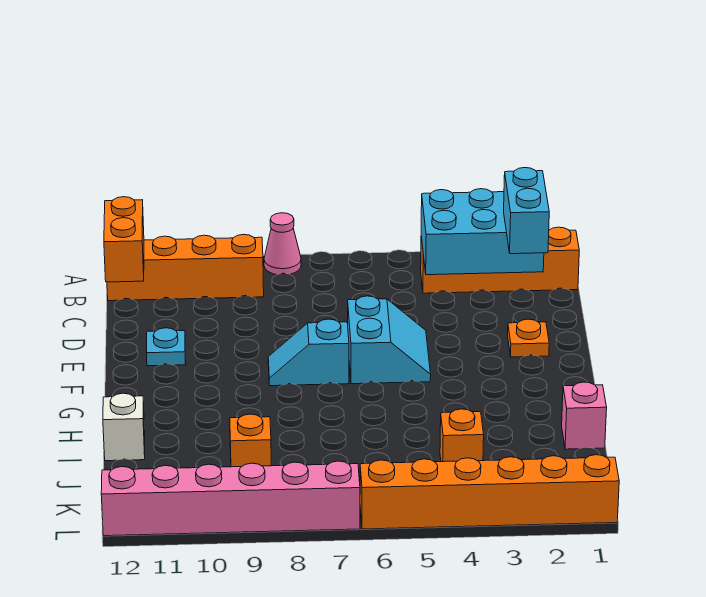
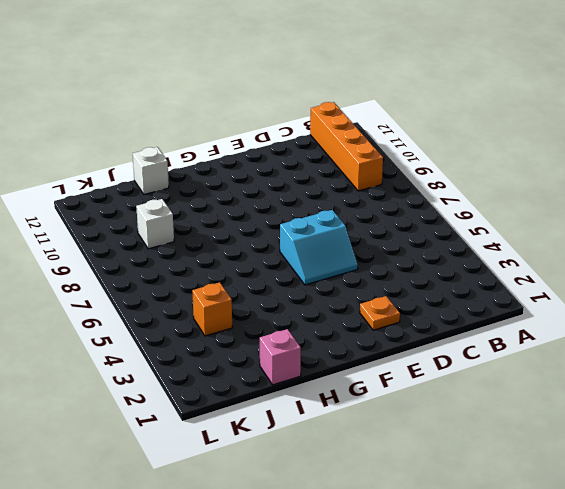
white brick J9 level 1 -> orange brick J9 level 1
none -> pink cone A8 level 1
none -> orange brick B1:B4 level 1
none -> cyan plate E11 level 1

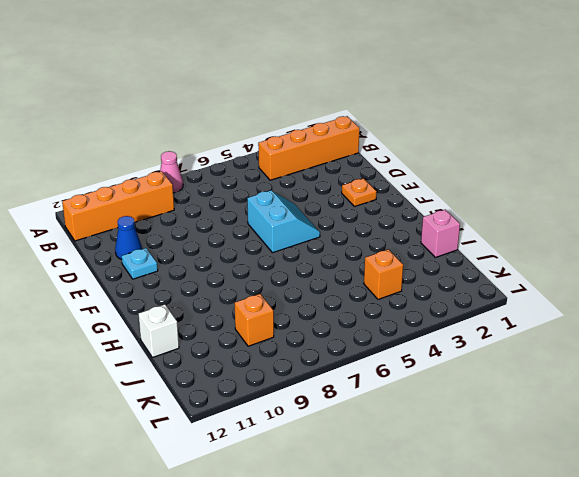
blue cone D11 level 1 -> none
none -> cyan slope F7:F8 level 1 top 7
none -> orange brick L1:L6 level 1
none -> pink brick L7:L12 level 1

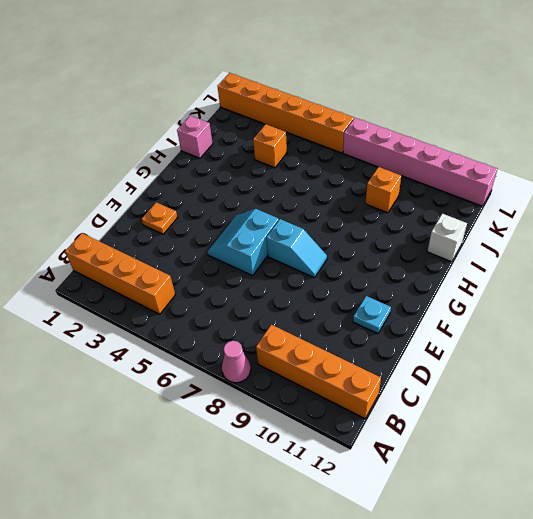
none -> cyan brick B2:C4 level 2
none -> orange brick B12:C12 level 2
none -> cyan brick C2:D2 level 3

